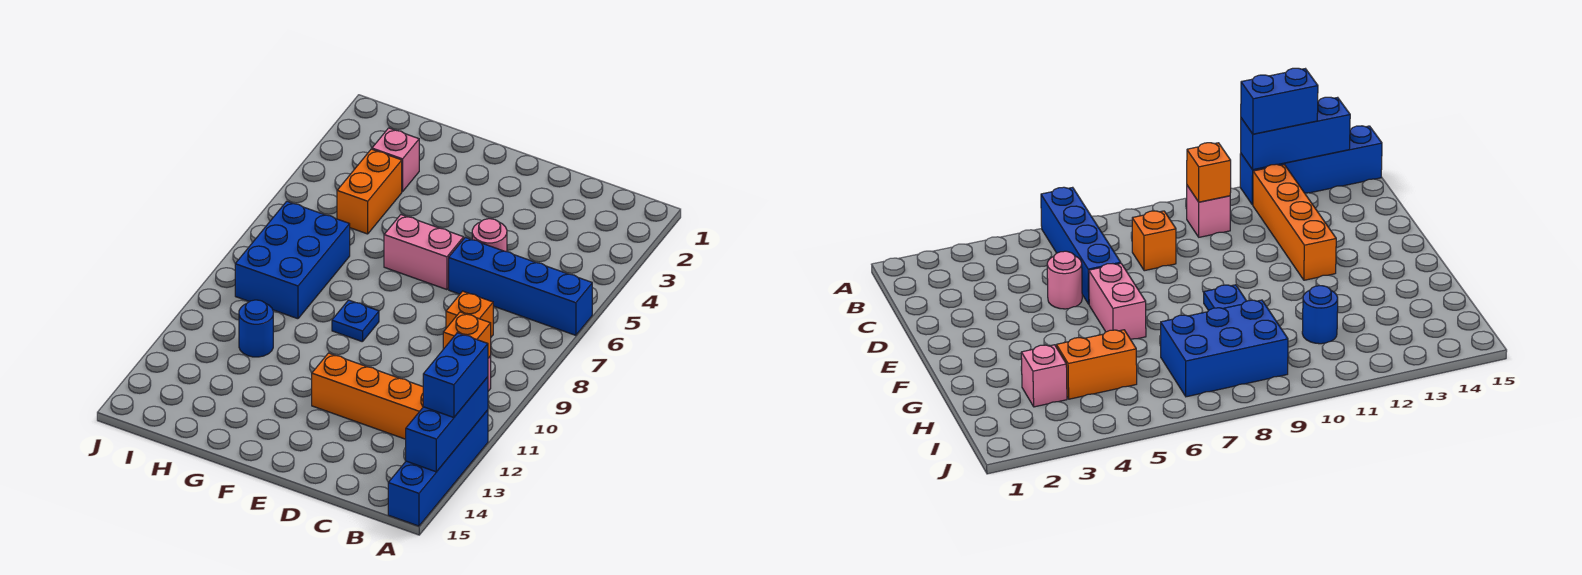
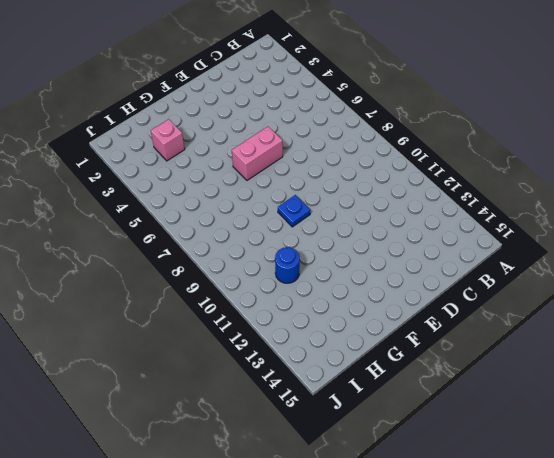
none -> blue brick A6:D6 level 1
none -> blue brick A12:A15 level 1
none -> pink brick B10 level 1

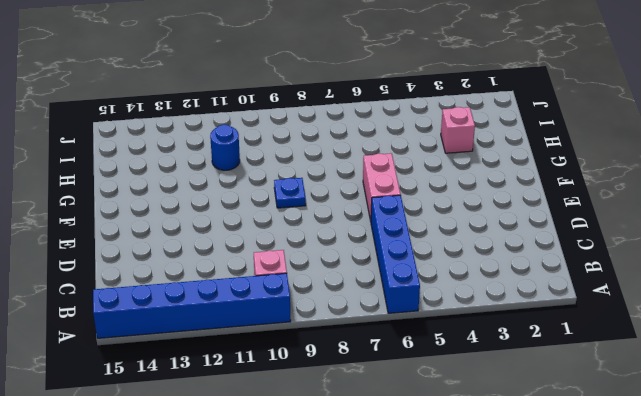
blue brick A10:A15 level 1 -> blue brick A12:A15 level 1
none -> orange brick B12:E12 level 1
none -> orange brick C8 level 1
none -> pink round brick D5 level 1

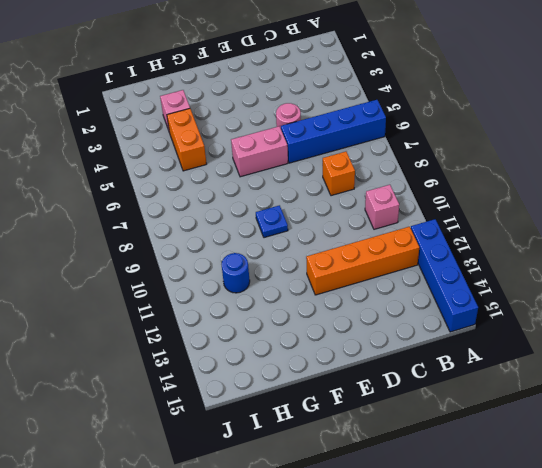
none -> blue brick H7:I9 level 1
none -> blue brick A12:A14 level 2
none -> orange brick B10 level 2

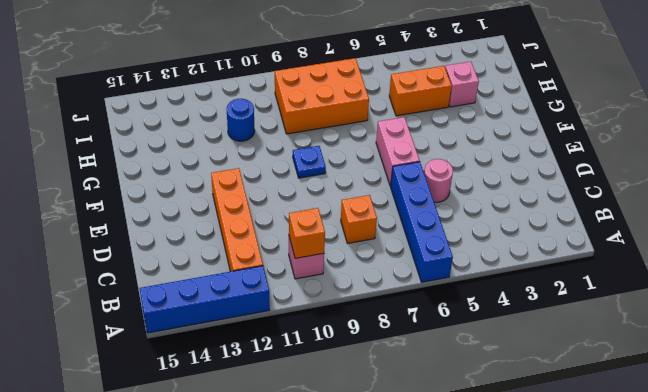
orange brick H7:I9 level 1 -> blue brick H7:I9 level 1
none -> blue brick A12:A14 level 2
none -> blue brick A12:A13 level 3

